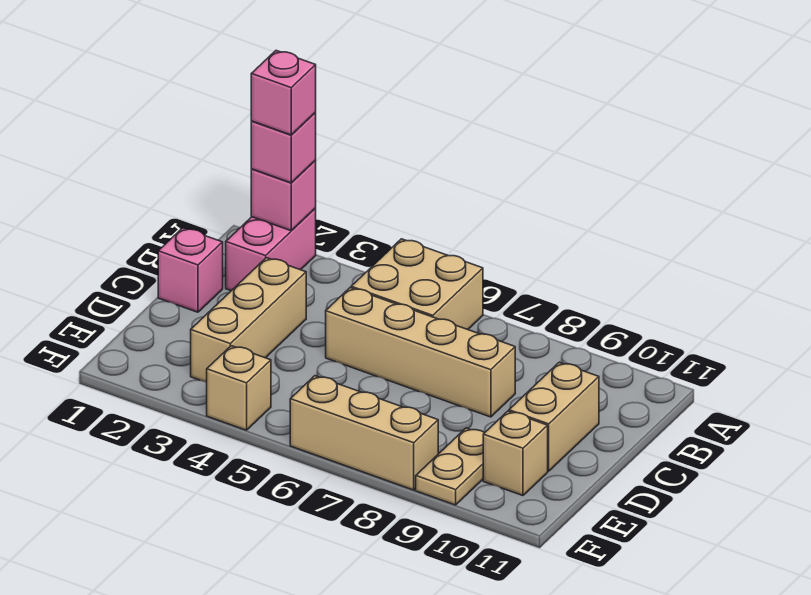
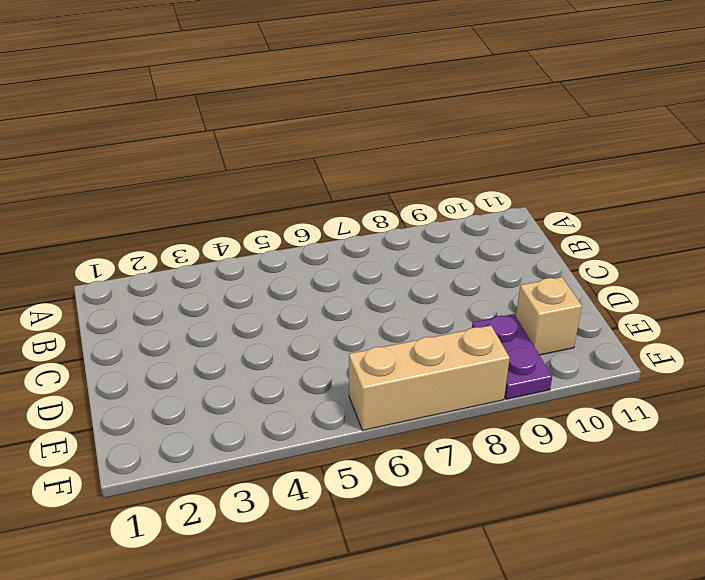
purple plate E9:F9 level 1 -> tan plate E9:F9 level 1
none -> pink brick A2:B2 level 1
none -> tan brick A5:B6 level 1
none -> pink brick C1 level 1

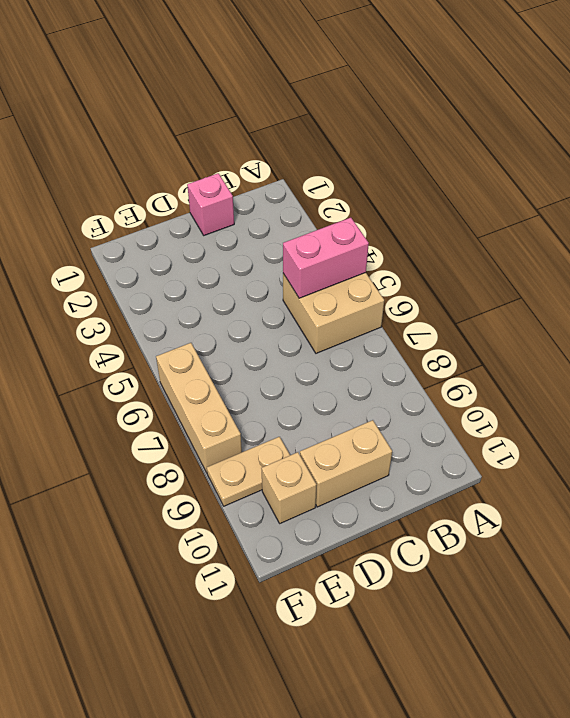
pink brick A5:B5 level 2 -> pink brick A2:B2 level 1
none -> tan brick C3:E3 level 1
none -> tan brick C5:C8 level 1
none -> tan brick F4 level 1

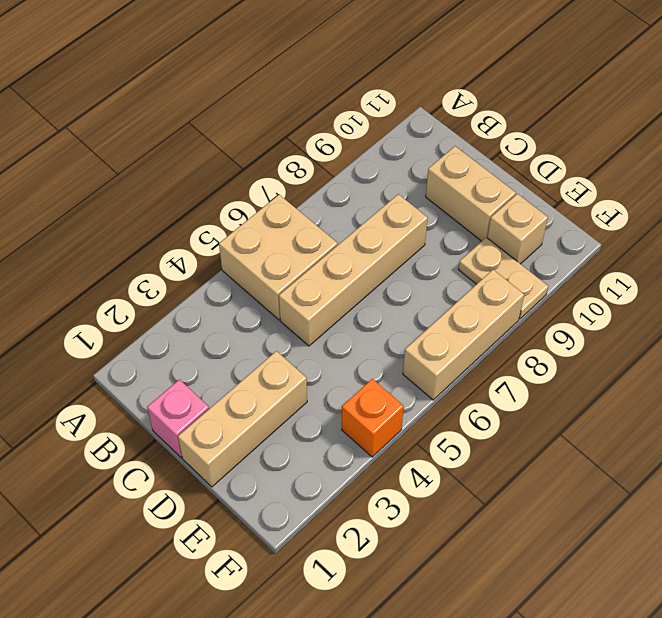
tan brick D1:D3 level 1 -> tan brick C3:E3 level 1
orange brick F4 level 1 -> tan brick F4 level 1
none -> pink brick A2:B2 level 1
none -> pink brick A2 level 2
none -> pink brick A2 level 3

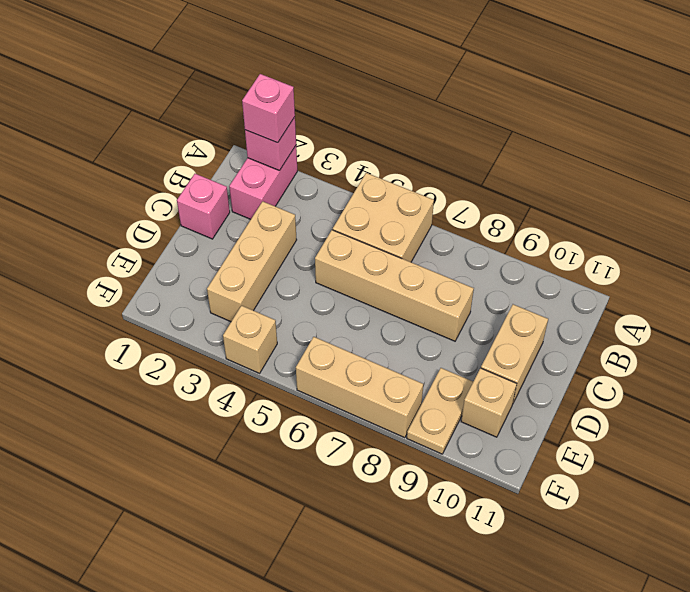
none -> pink brick A2 level 4

